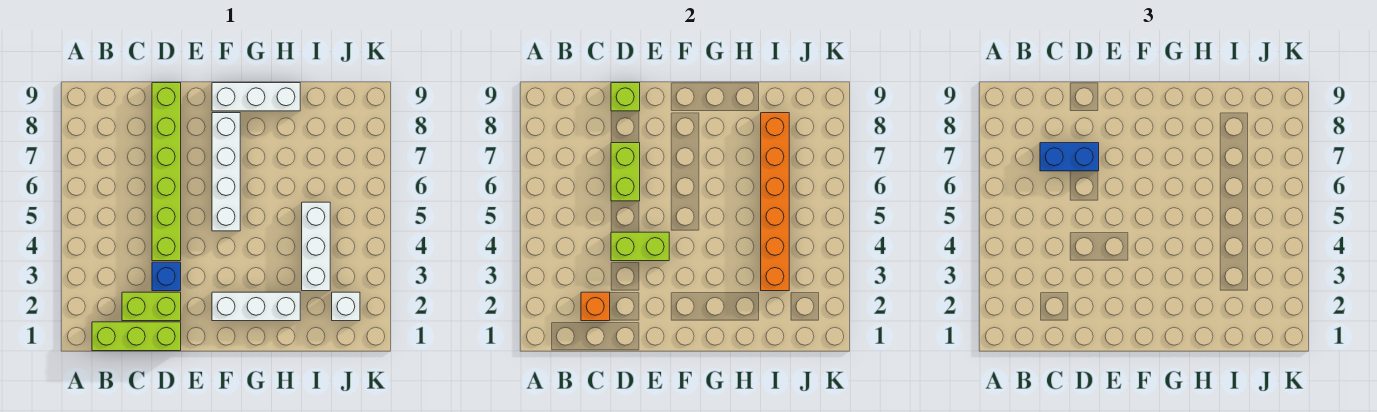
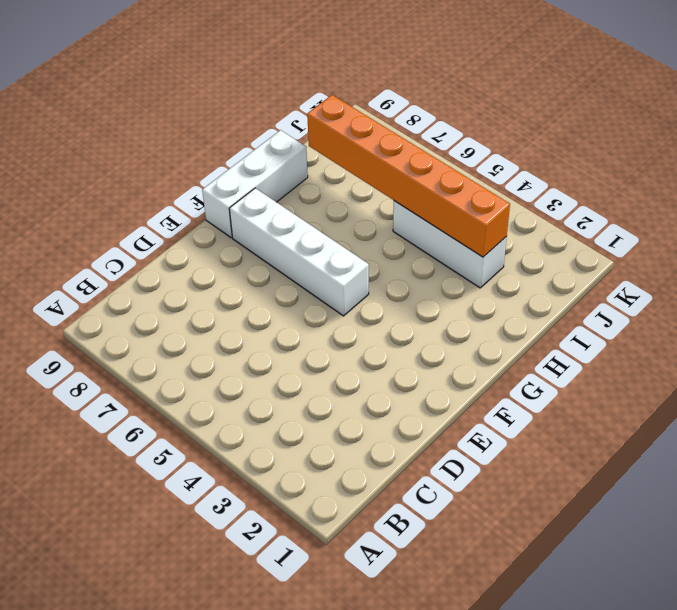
none -> lime brick B1:D1 level 1
none -> lime brick C2:D2 level 1
none -> blue brick D3 level 1

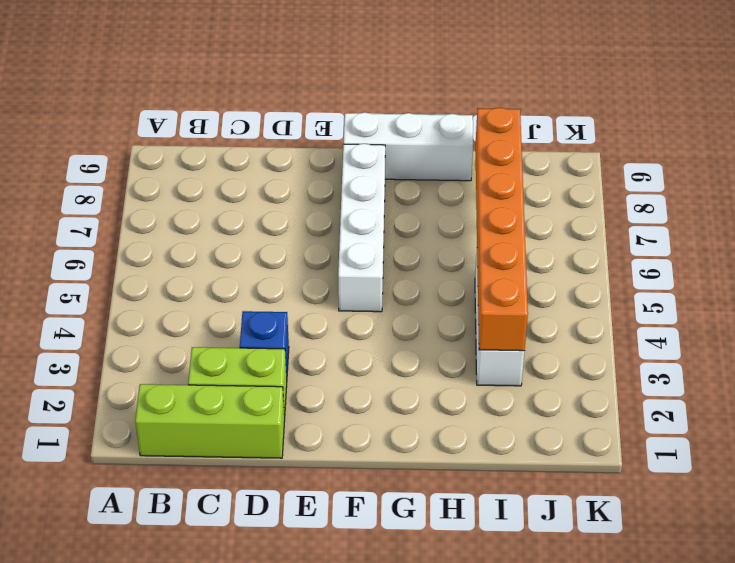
none -> lime brick D4:D9 level 1
none -> white brick F2:H2 level 1
none -> white brick J2 level 1

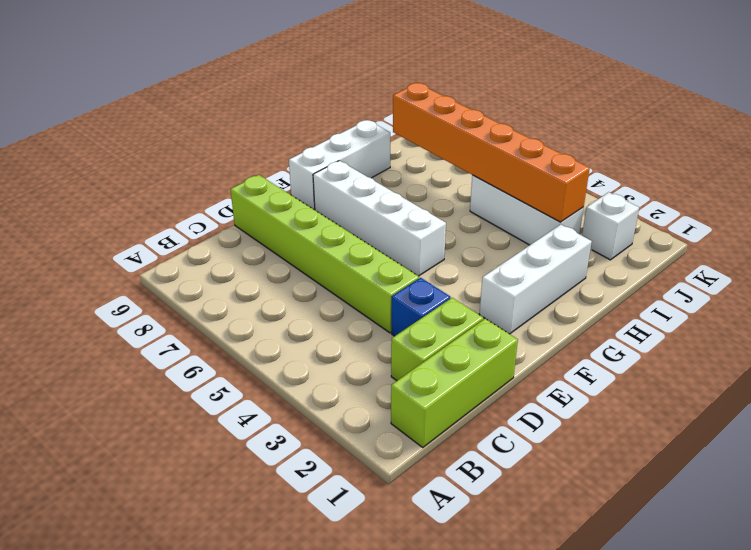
none -> orange brick C2 level 2
none -> lime brick D4:E4 level 2
none -> lime brick D6:D7 level 2

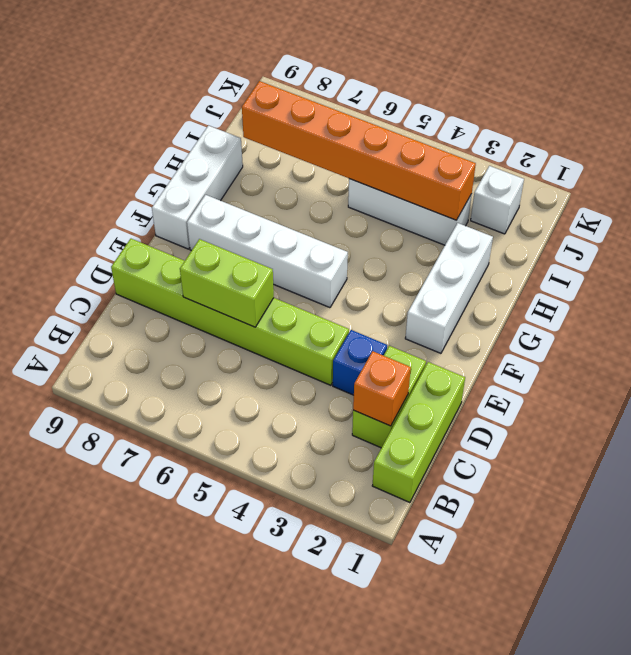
none -> lime brick D4:E4 level 2
none -> lime brick D9 level 2
none -> blue brick C7:D7 level 3

